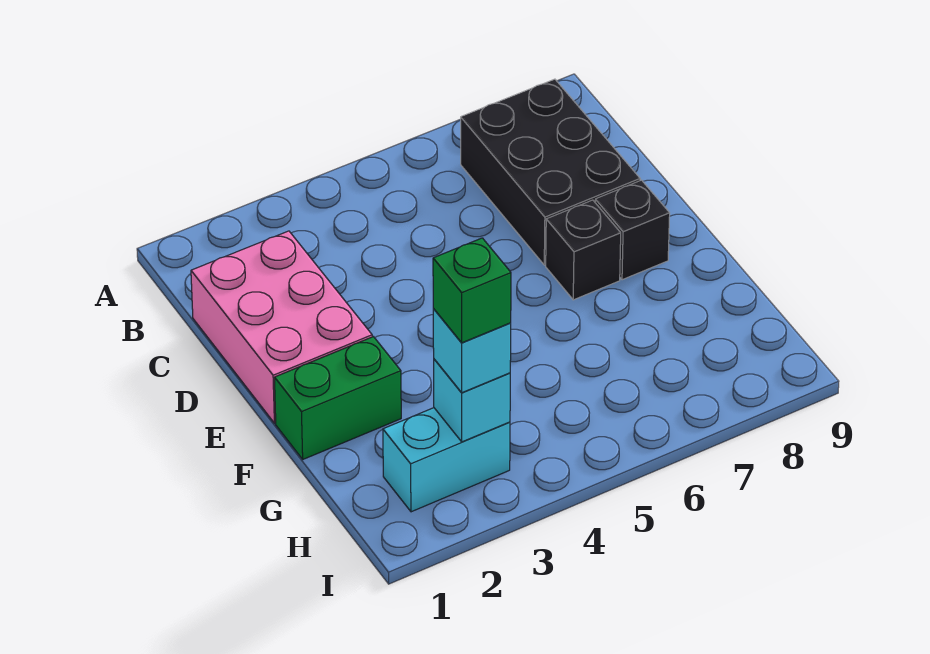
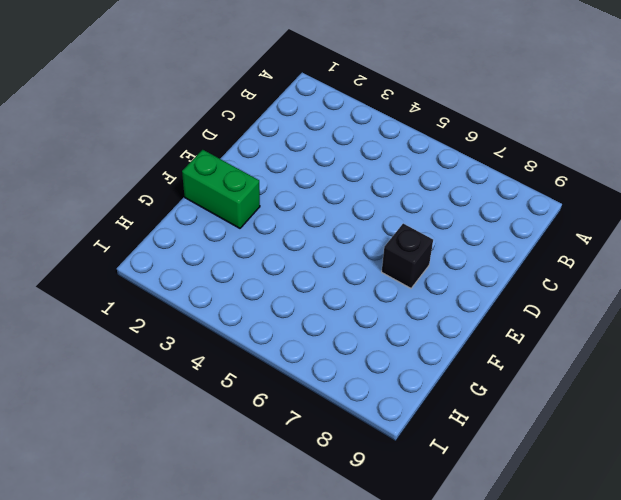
none -> black brick B7:D8 level 1
none -> pink brick C1:E2 level 1

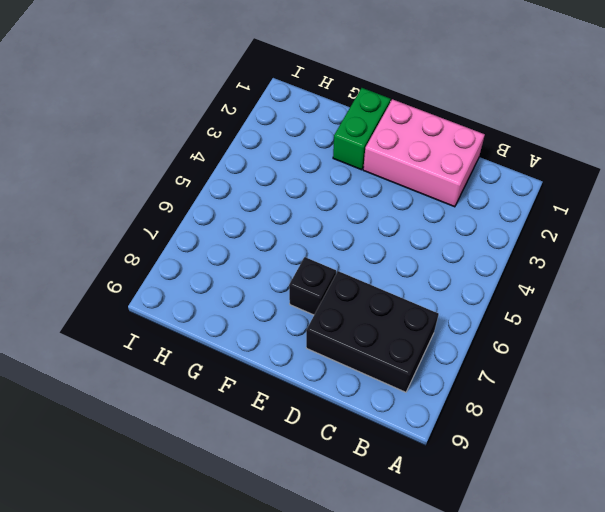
none -> black brick E8 level 1
none -> cyan brick H2:H3 level 1

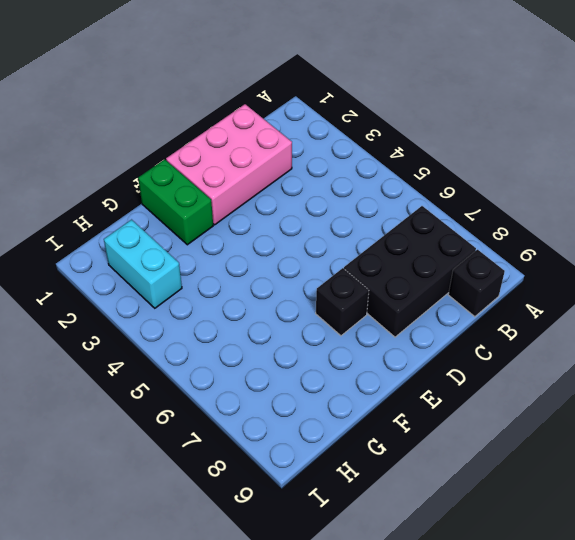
black brick B9 level 1 -> black brick E8 level 1
none -> cyan brick H3 level 2
none -> cyan brick H3 level 3

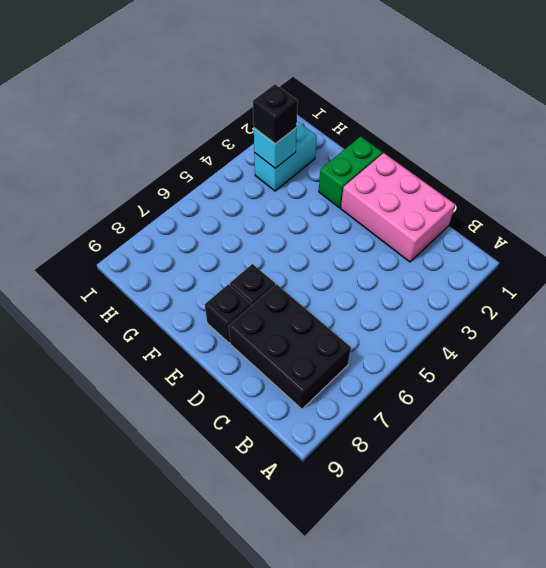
black brick H3 level 3 -> cyan brick H3 level 3
none -> green brick H3 level 4

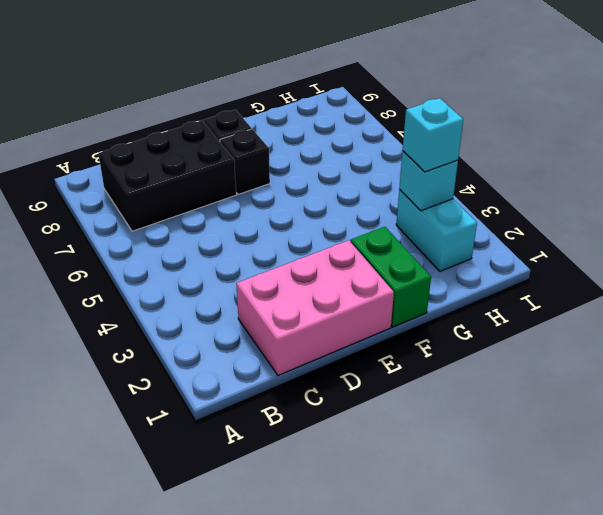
none -> green brick H3 level 4

